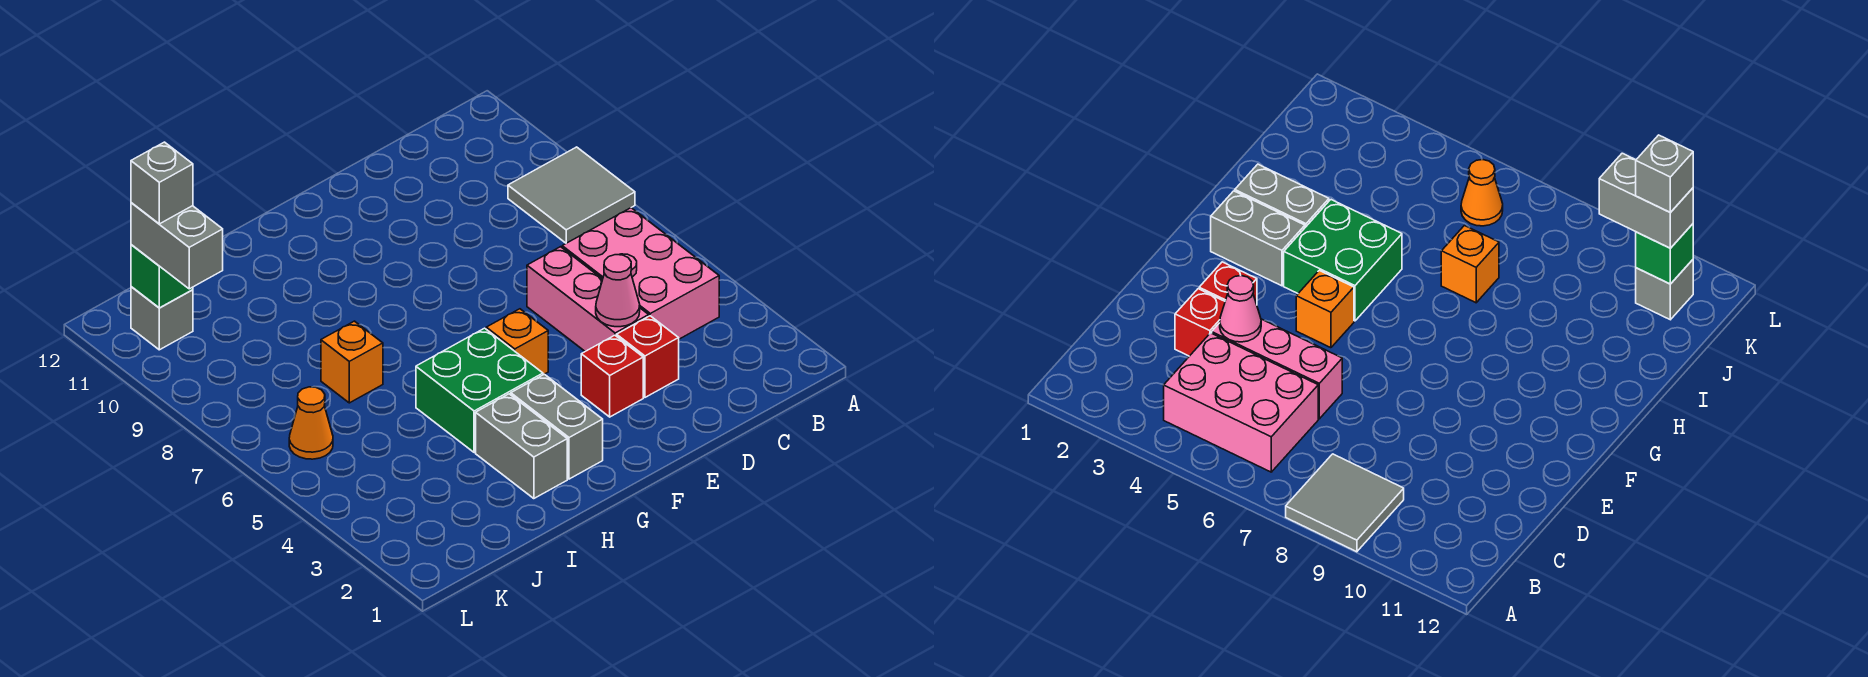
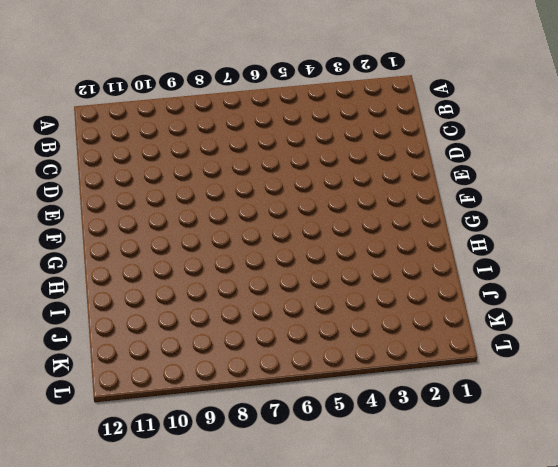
none -> grey tile A8:B9 level 1
none -> pink brick B4:C6 level 1
none -> red brick D3 level 1

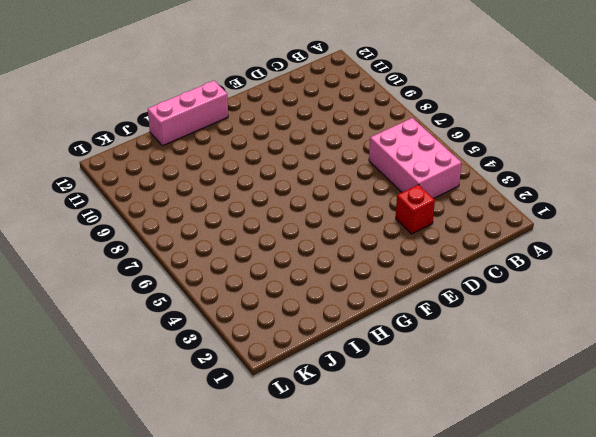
pink brick G12:I12 level 1 -> pink brick D4:D6 level 1
none -> grey tile A8:B9 level 1
none -> red brick E3 level 1
none -> orange brick F5 level 1

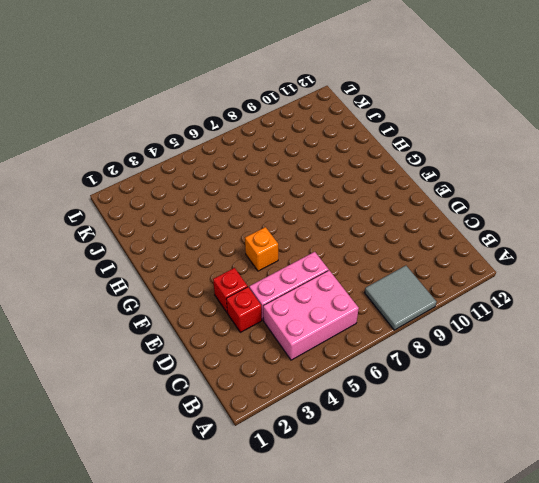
none -> grey brick G2:G3 level 1
none -> green brick G4:H5 level 1
none -> grey brick H2:H3 level 1

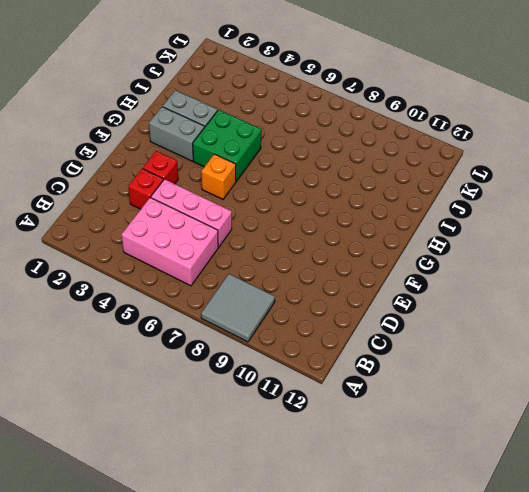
none -> orange brick I7 level 1
none -> orange cone K6 level 1
none -> grey brick K11 level 1

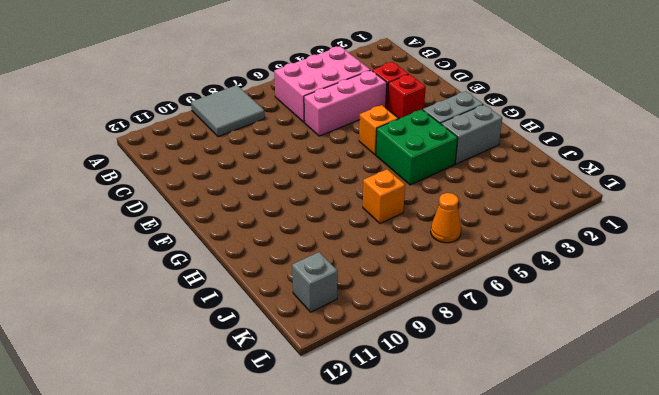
none -> pink cone D4 level 2
none -> green brick K11 level 2
none -> grey brick K10:K11 level 3

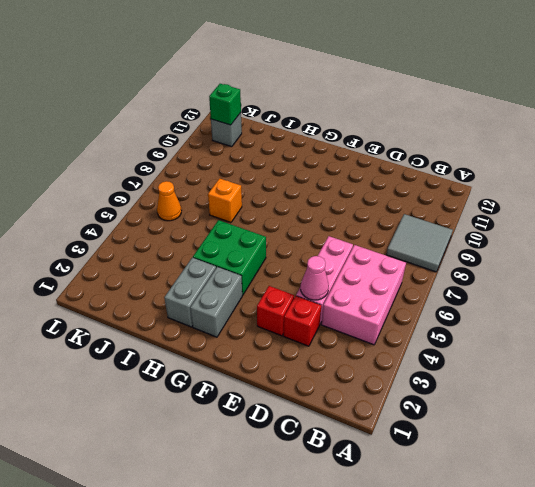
none -> orange brick F5 level 1
none -> grey brick K10:K11 level 3
none -> grey brick K11 level 4

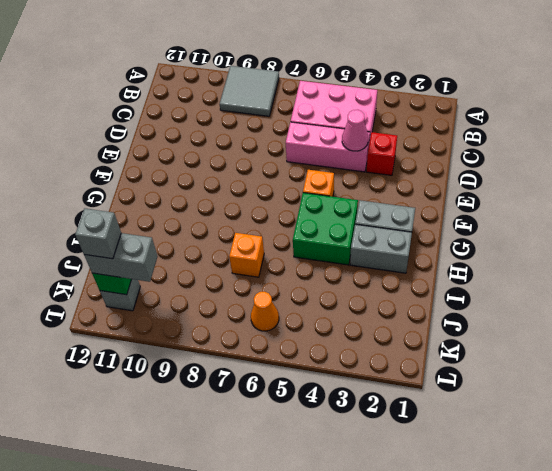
none -> red brick E3 level 1

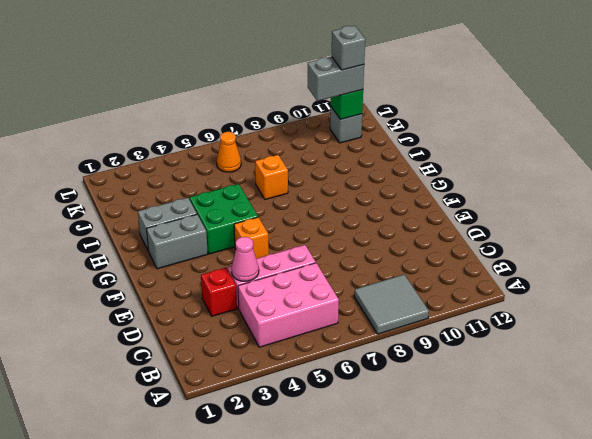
none -> red brick E3 level 1

